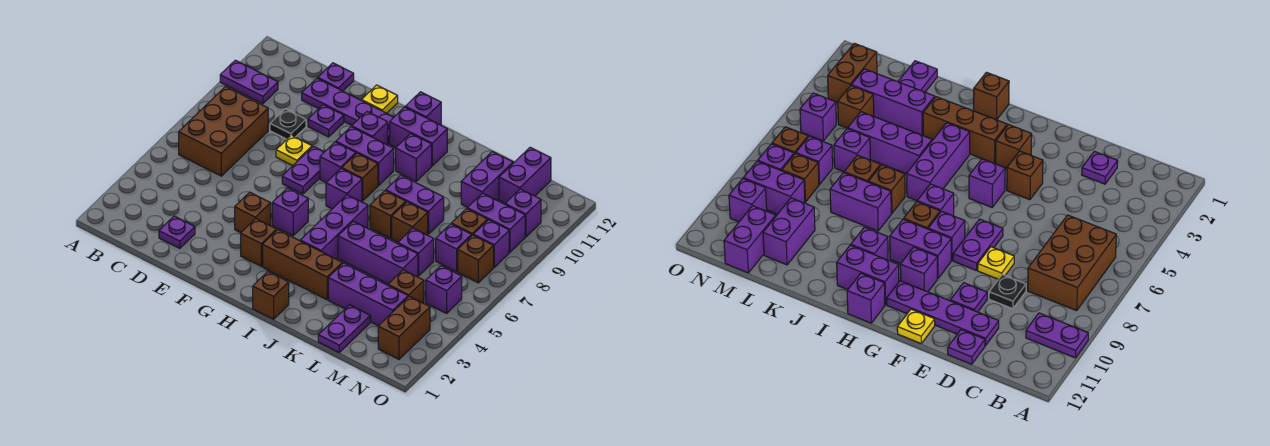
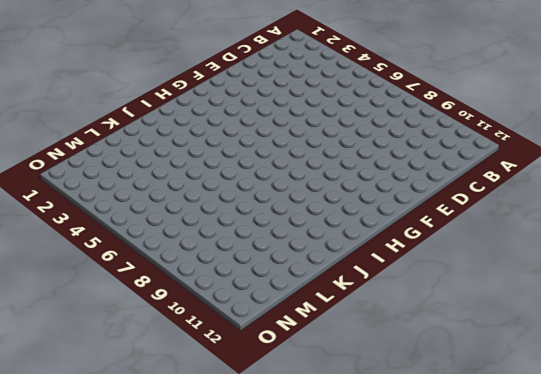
none -> purple plate A10:B10 level 1
none -> brown brick B6:C8 level 1
none -> purple plate D2 level 1
none -> black plate D9 level 1

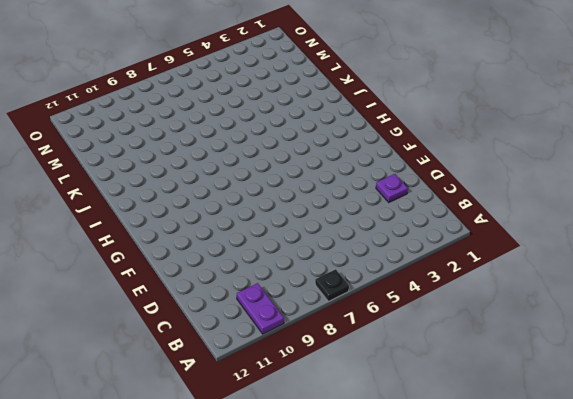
black plate A7 level 1 -> black plate D9 level 1
none -> brown brick B6:C8 level 1
none -> purple plate D11:G11 level 1
none -> purple plate D12 level 1
none -> yellow plate E8 level 1

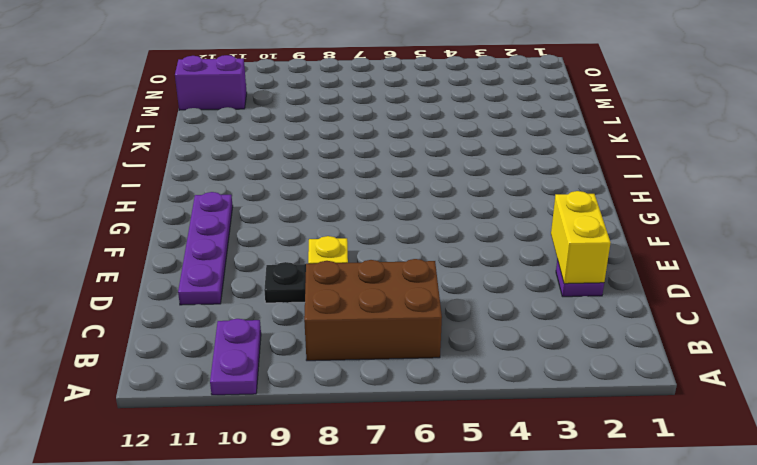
yellow brick D2:E2 level 2 -> none
none -> purple plate D12 level 1
none -> purple plate E10 level 1
none -> brown brick F4 level 1
none -> purple plate F7:F8 level 1

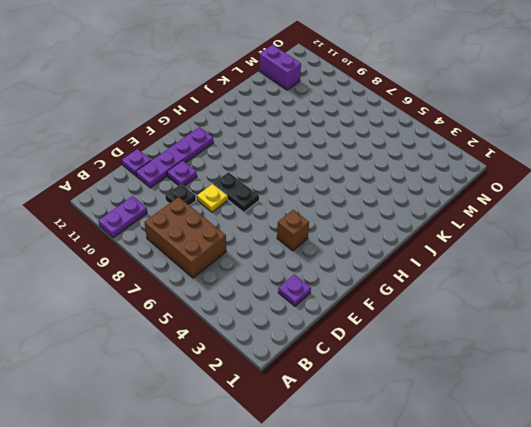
black plate F7:F8 level 1 -> purple plate F7:F8 level 1
none -> yellow plate F12 level 1
none -> brown brick G3 level 1
none -> purple brick G5 level 1
none -> purple brick G8 level 1

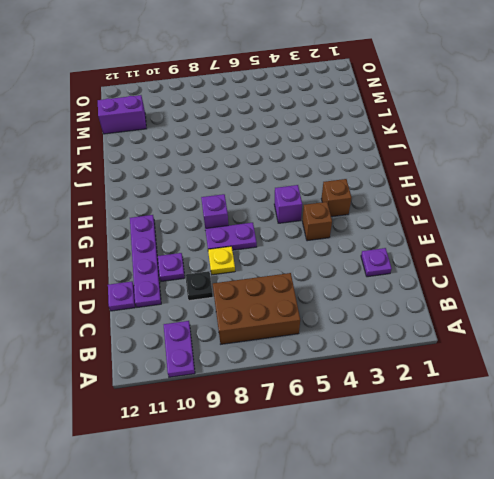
none -> yellow plate F12 level 1
none -> purple brick G9:H9 level 1
none -> purple brick G10 level 1
none -> brown brick H3:J3 level 1

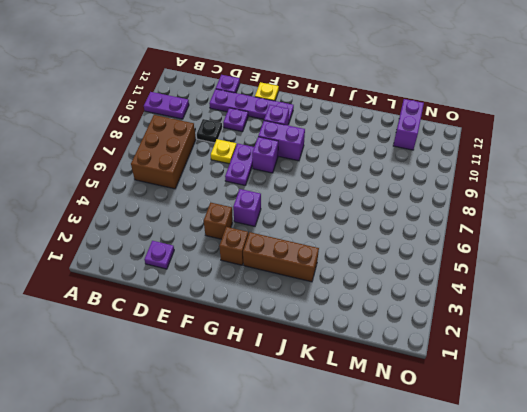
none -> purple brick H7 level 1
none -> brown brick H8 level 1
none -> purple brick H11:I11 level 1
none -> purple brick H12 level 1

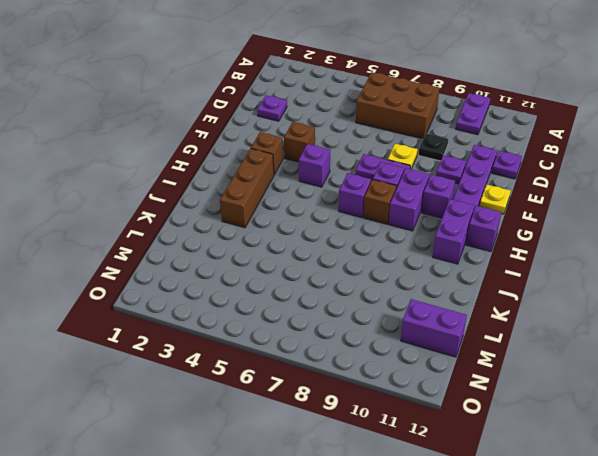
none -> brown brick I1 level 1
none -> purple brick I4:I6 level 1
none -> purple brick I10 level 1
none -> purple brick J5:L5 level 1

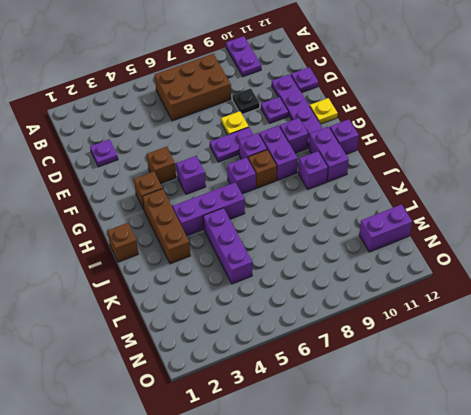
none -> brown brick J7 level 1
none -> purple brick J8:K8 level 1
none -> purple brick K3:M3 level 1
none -> brown brick K7 level 1

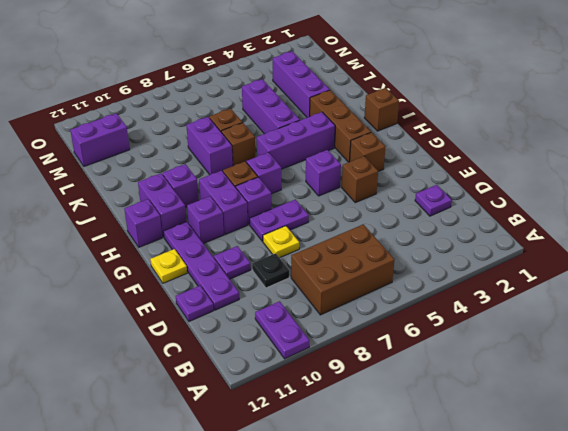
none -> purple plate L1:L2 level 1
none -> purple brick L6 level 1
none -> purple brick L10:L11 level 1
none -> brown brick M4 level 1

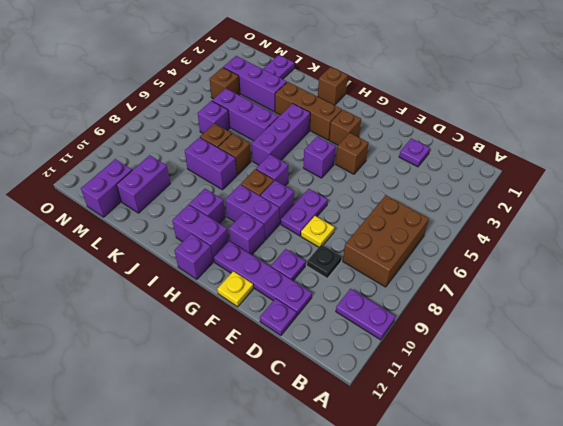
none -> purple brick M7 level 1
none -> brown brick M8 level 1
none -> purple brick M9:N9 level 1
none -> brown brick N2:N3 level 1

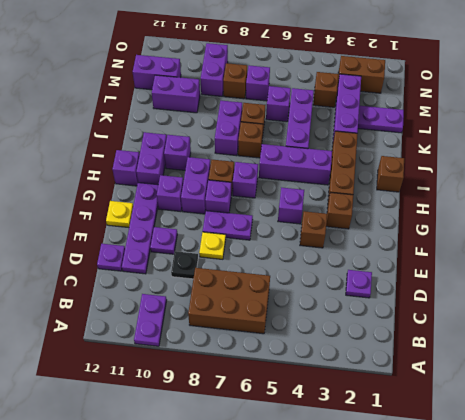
none -> purple brick N5 level 1
none -> brown brick N7 level 1
none -> purple brick N8 level 1
none -> purple brick N10 level 1

